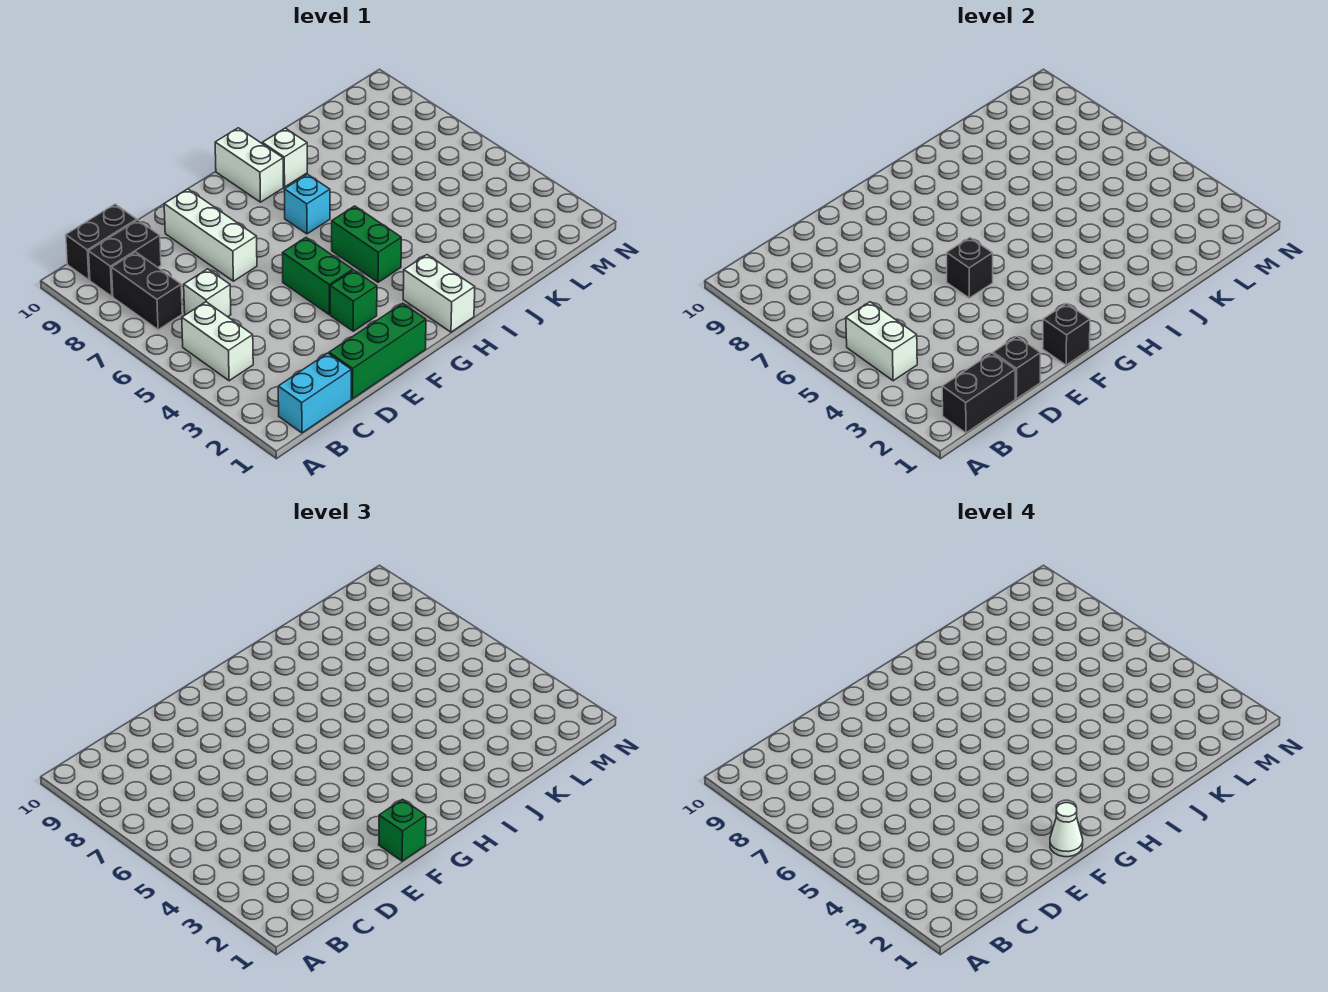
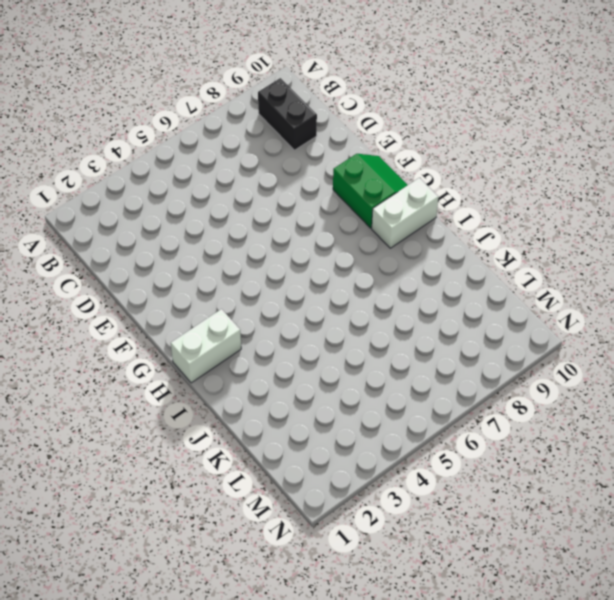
green slope F9:G10 level 1 top 9 -> none
none -> cyan brick B1:C1 level 1
none -> white brick B4:B5 level 1
none -> black brick B7:B8 level 1

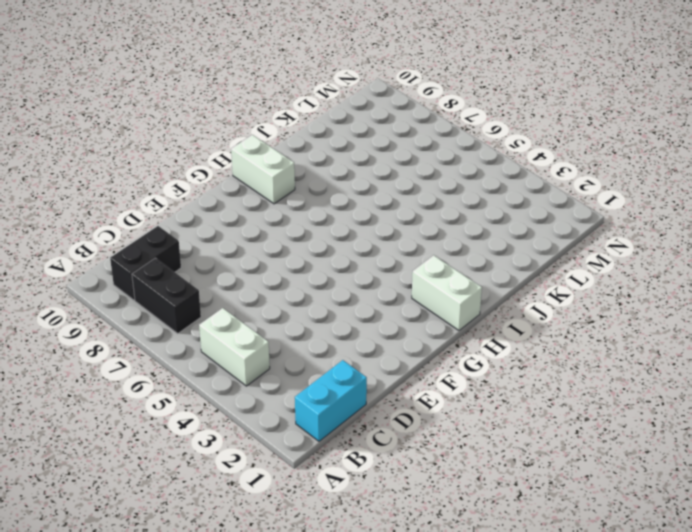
none -> black brick B10:C10 level 1
none -> white brick C6 level 1
none -> green brick D1:F1 level 1

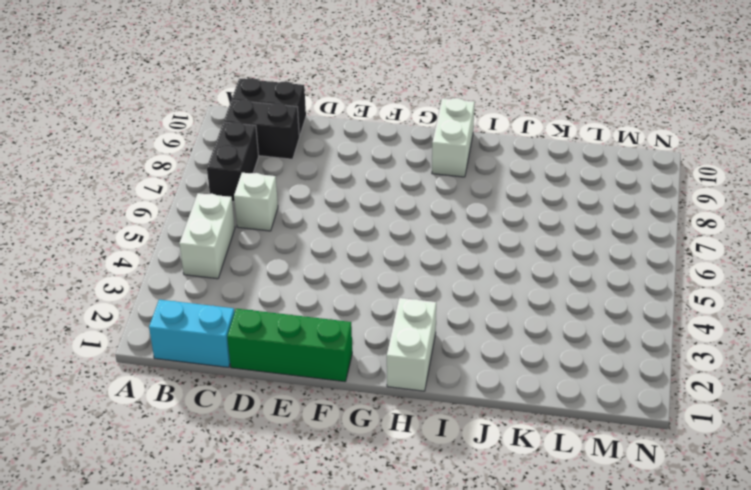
none -> white brick E7:E9 level 1
none -> green brick F3 level 1
none -> green brick F4:F5 level 1

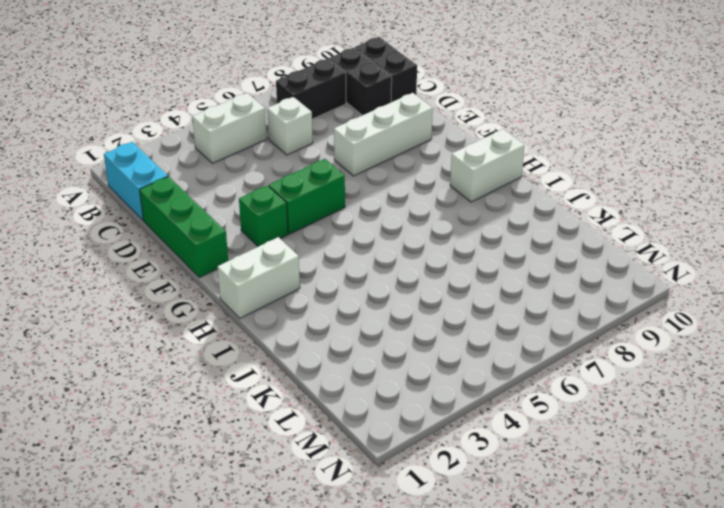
none -> green brick H4:H5 level 1
none -> cyan brick H7 level 1
none -> white brick I9 level 1

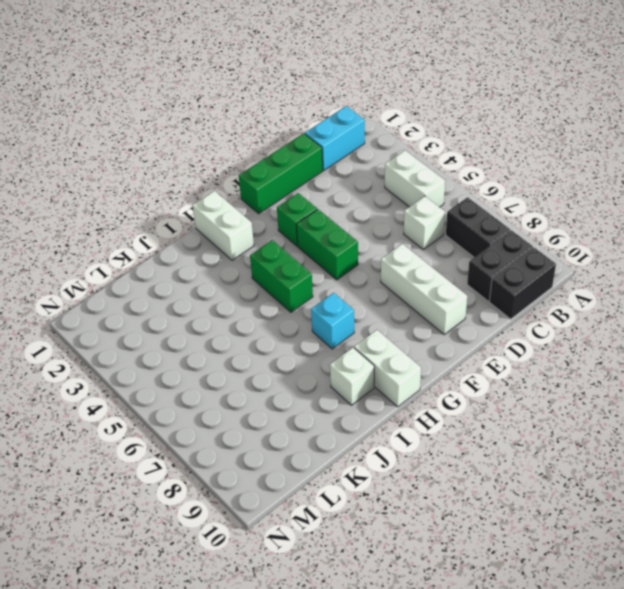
none -> black brick B1:C1 level 2
none -> white brick B4:B5 level 2
none -> black brick D1 level 2

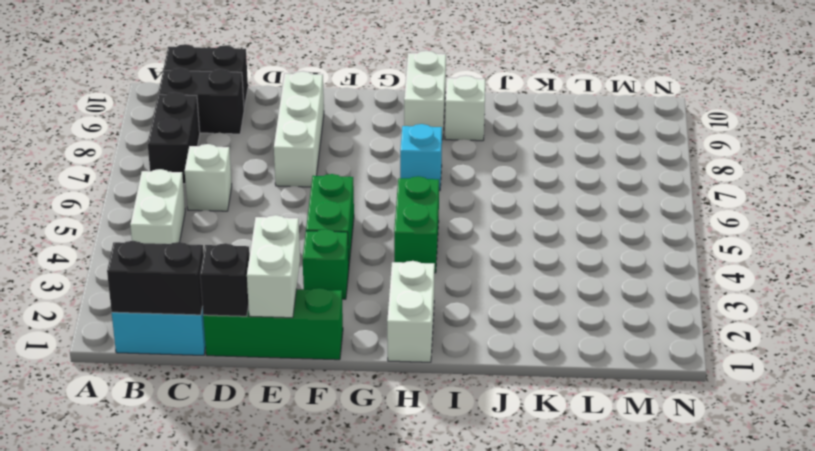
white brick E1:E2 level 2 -> white brick B4:B5 level 2
none -> black brick F1 level 2
none -> black brick F5 level 2
none -> green brick F1 level 3

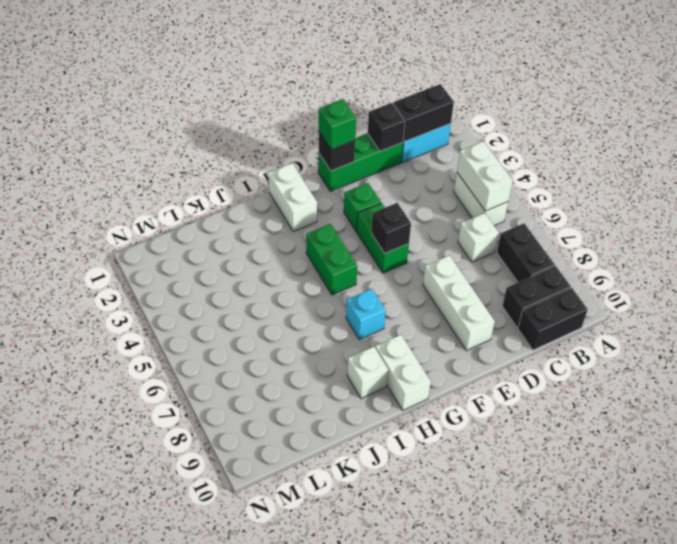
none -> white cone F1 level 4

